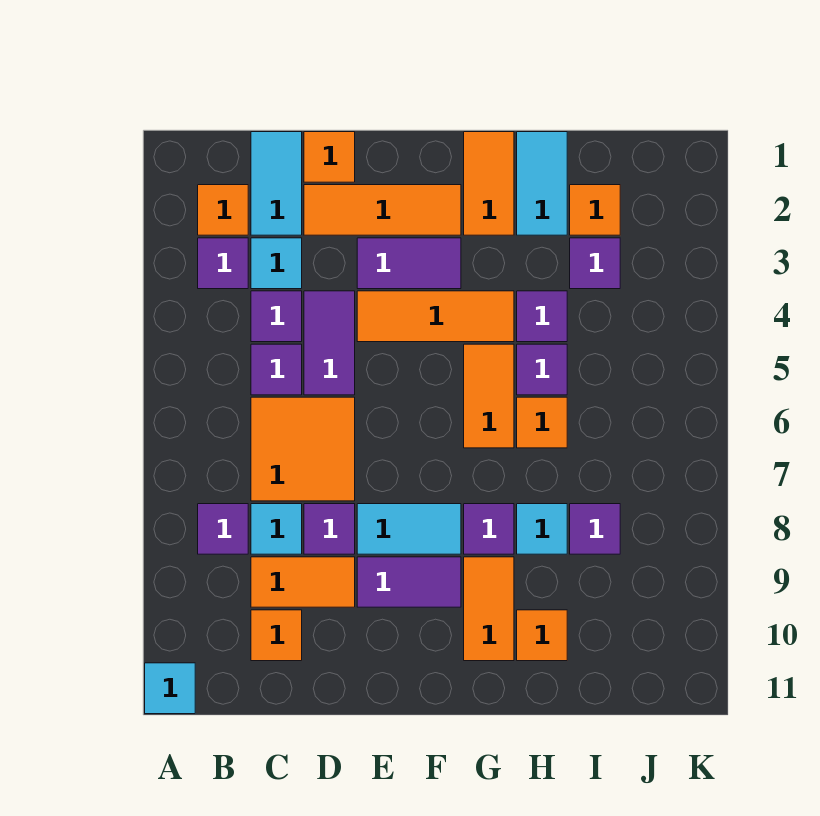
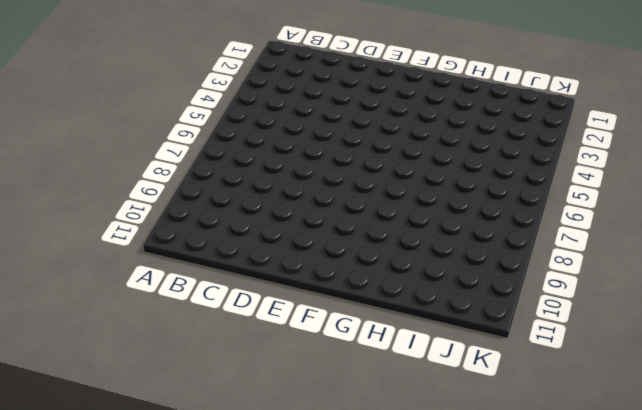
none -> cyan tile A11 level 1
none -> orange tile B2 level 1
none -> purple tile B3 level 1
none -> purple tile B8 level 1

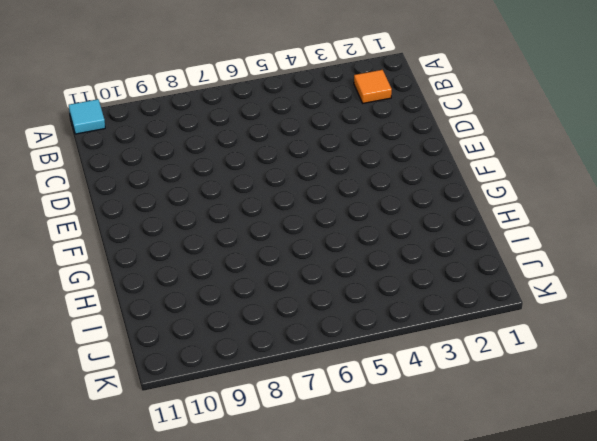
none -> purple tile B3 level 1
none -> purple tile B8 level 1
none -> cyan tile C1:C2 level 1
none -> cyan tile C3 level 1

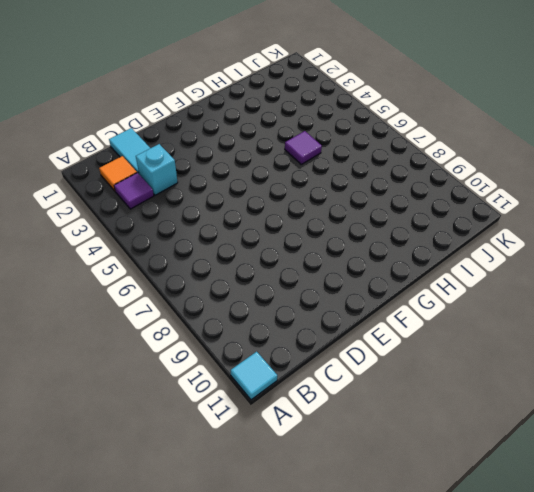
cyan brick C3 level 1 -> cyan tile C3 level 1
none -> purple tile B8 level 1
none -> purple tile C4 level 1
none -> purple tile C5 level 1
none -> orange tile C6:D7 level 1

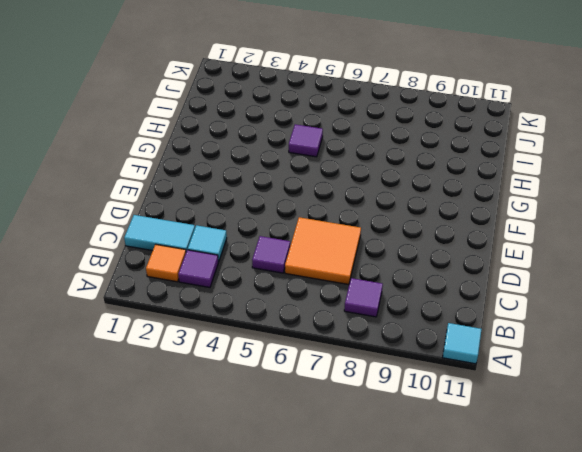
none -> purple tile C4 level 1
none -> cyan tile C8 level 1
none -> orange tile C9:D9 level 1
none -> orange tile C10 level 1

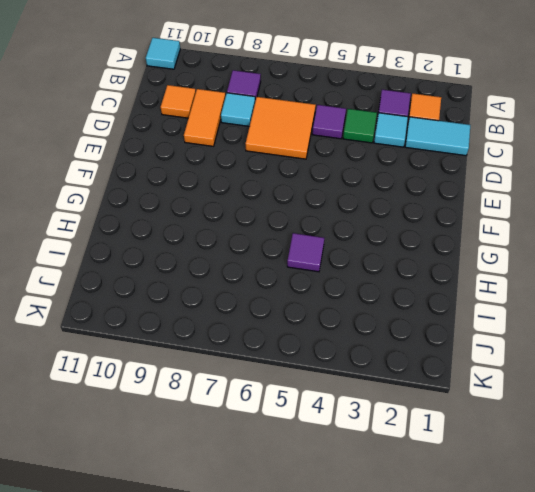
green tile C4 level 1 -> purple tile C4 level 1
none -> orange tile D1 level 1
none -> orange tile D2:F2 level 1
none -> purple tile D4:D5 level 1
none -> purple tile D8 level 1

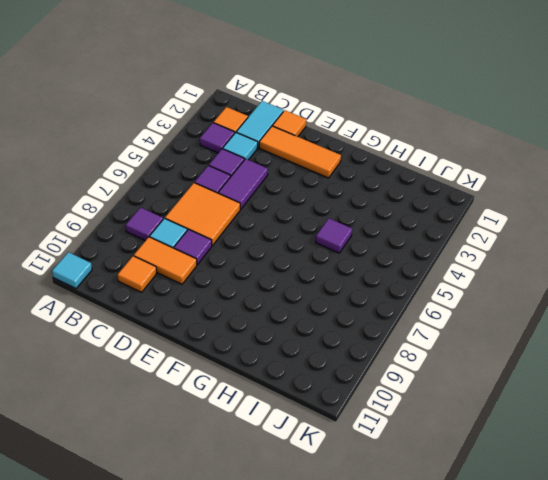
none -> purple tile E3:F3 level 1
none -> orange tile E4:G4 level 1
none -> cyan tile E8:F8 level 1
none -> purple tile E9:F9 level 1

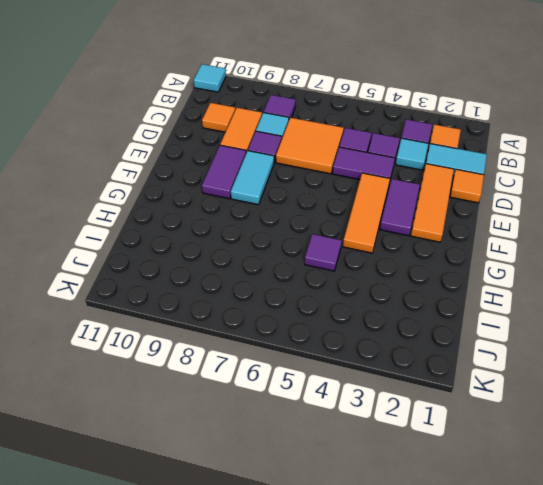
none -> orange tile G1:G2 level 1
none -> orange tile G5:G6 level 1
none -> purple tile G8 level 1
none -> orange tile G9:G10 level 1

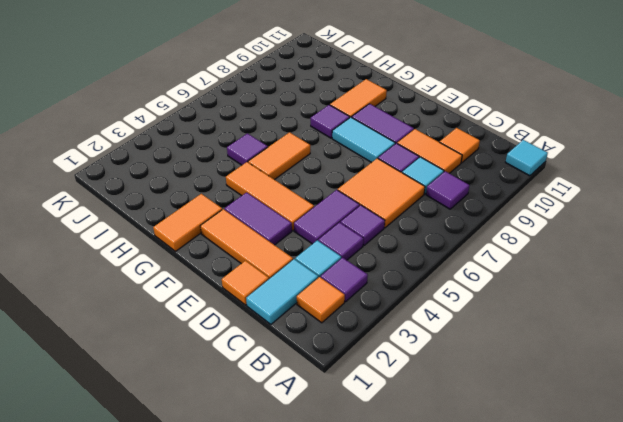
none -> cyan tile H1:H2 level 1
none -> purple tile H4 level 1
none -> orange tile H6 level 1
none -> cyan tile H8 level 1

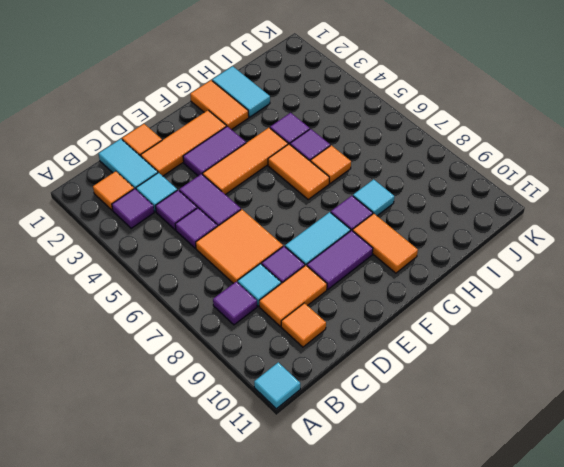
none -> orange tile H10 level 1
none -> orange tile I2 level 1
none -> purple tile I3 level 1
none -> purple tile I8 level 1

